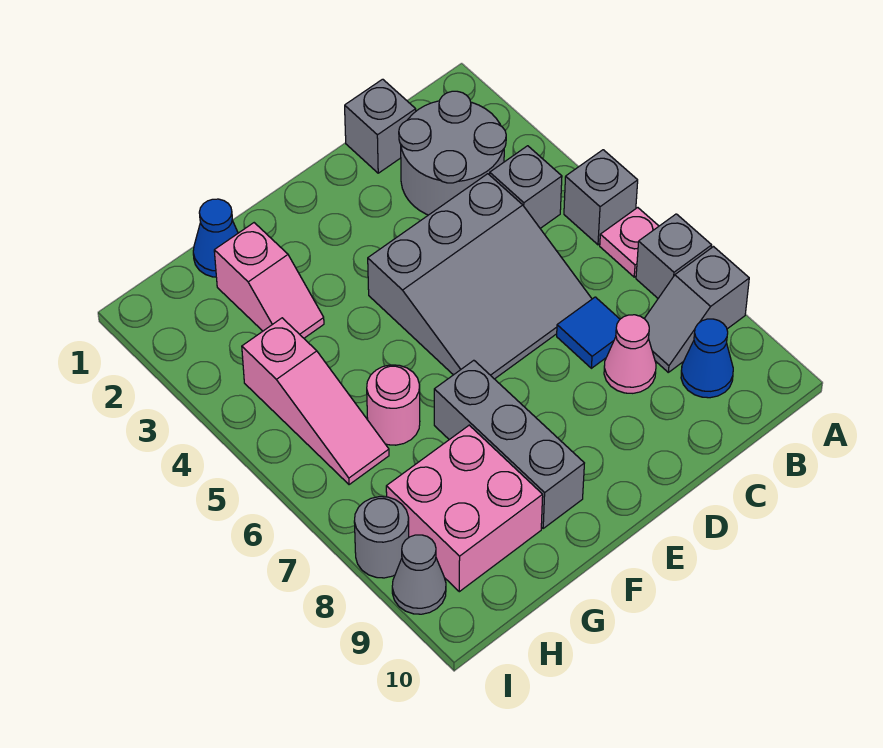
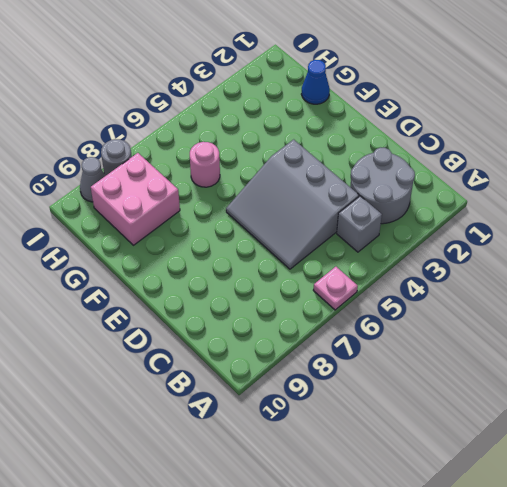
none -> grey brick A5 level 1
none -> grey brick A7 level 1
none -> grey slope A8:B8 level 1 top A

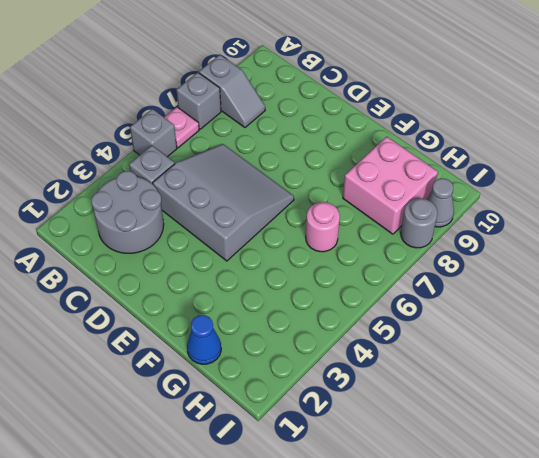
none -> blue cone B9 level 1
none -> grey brick C1 level 1
none -> blue tile C7 level 1

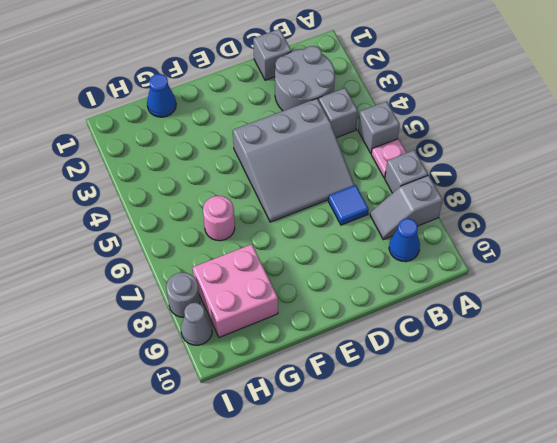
none -> pink cone C8 level 1
none -> grey brick F7:F9 level 1
none -> pink slope G2:G3 level 1 top 2

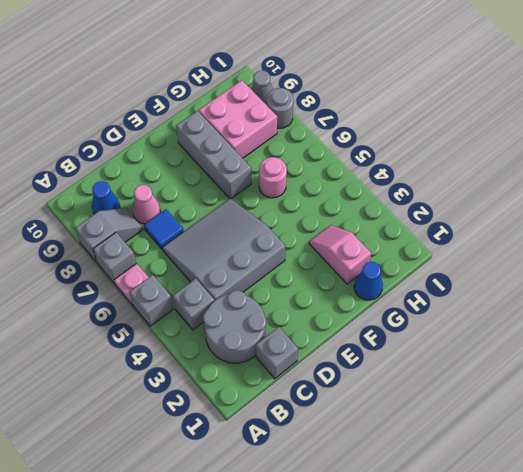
none -> pink slope H4:H6 level 1 top 4

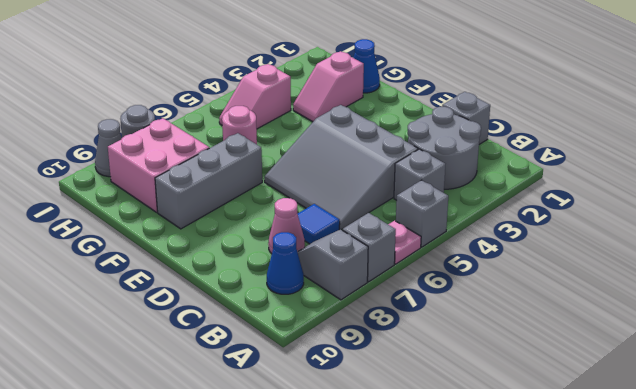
pink slope H4:H5 level 1 top 4 -> pink slope H4:H6 level 1 top 4

